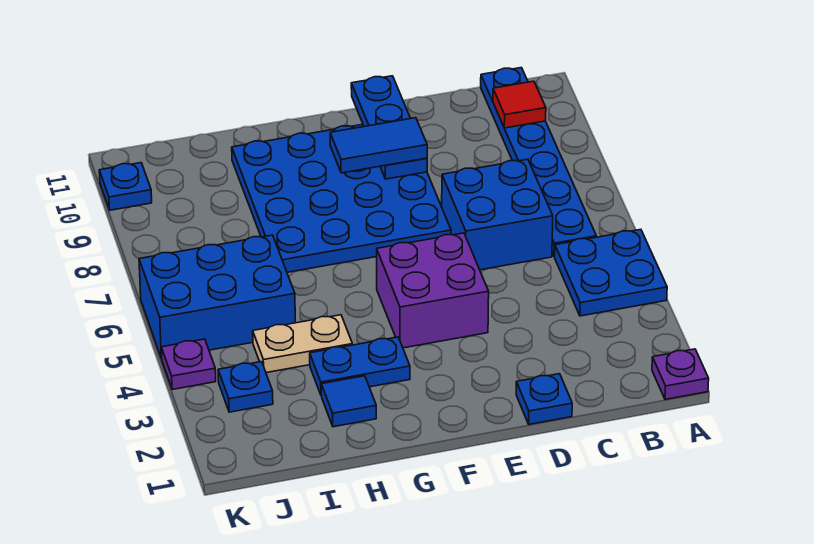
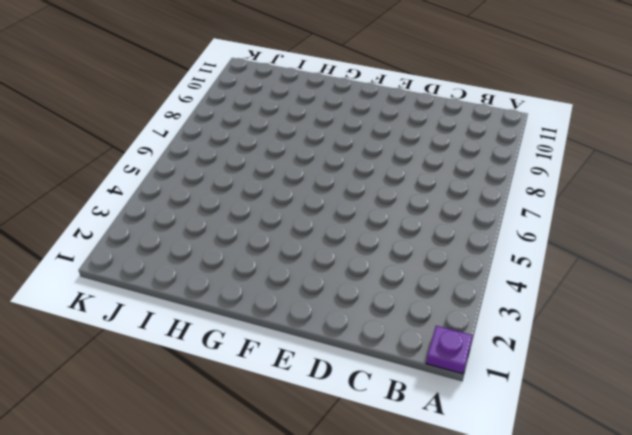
none -> blue plate A4:B5 level 1
none -> blue plate B6:B11 level 1
none -> blue brick C6:D7 level 1

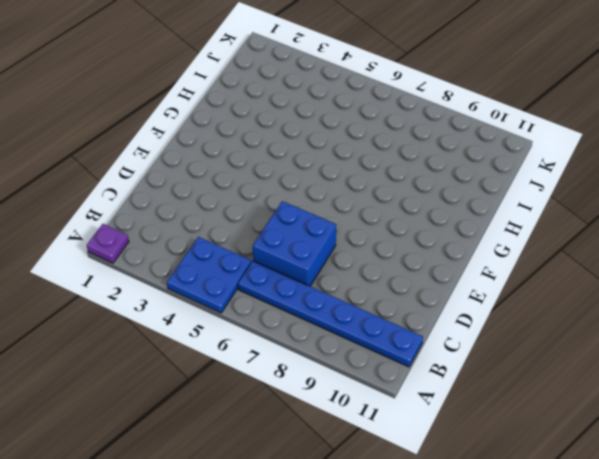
none -> blue plate D1 level 1
none -> purple brick E4:F5 level 1
none -> blue plate E7:H10 level 1

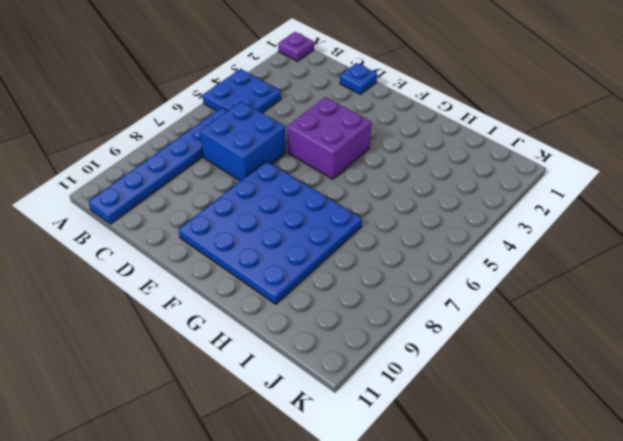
none -> blue plate G3:H3 level 1
none -> blue tile H2 level 1
none -> tan plate H4:I4 level 1

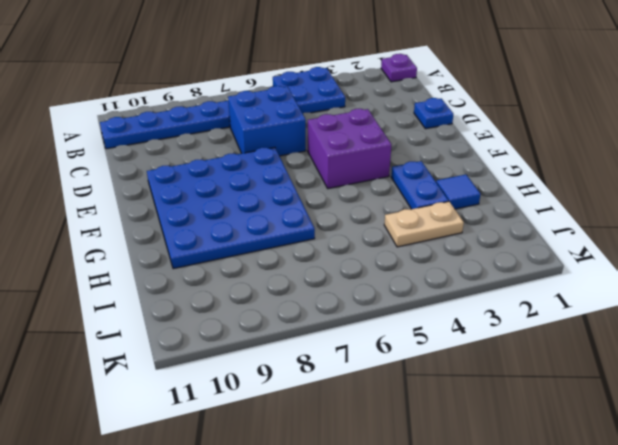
tan plate I3:I4 level 1 -> tan plate H4:I4 level 1
none -> blue brick I5:K6 level 1
none -> blue plate J3 level 1
none -> purple plate K4 level 1

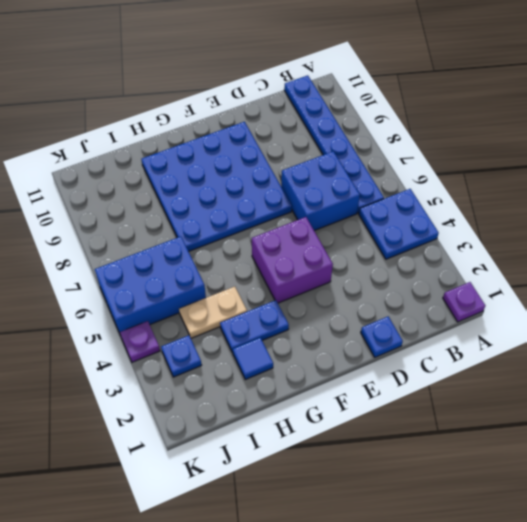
none -> blue plate K10 level 1
none -> red tile B10 level 2
none -> blue plate E9:E11 level 2

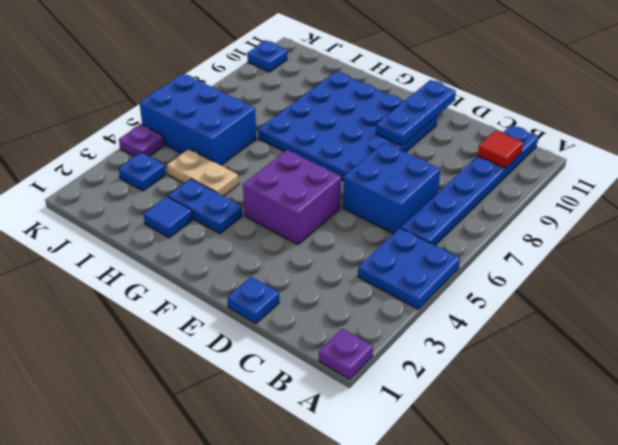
none -> blue tile E9:F9 level 3

